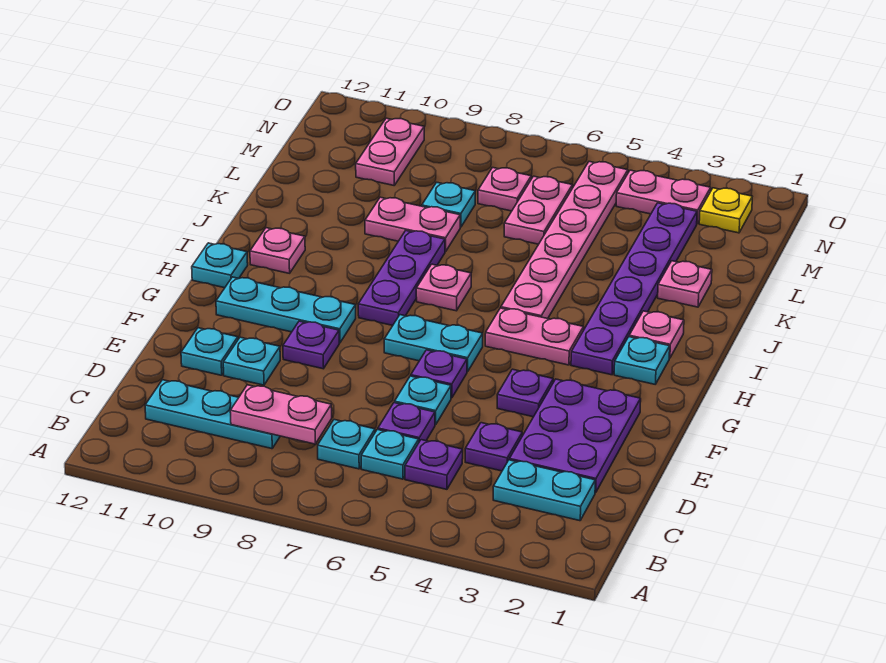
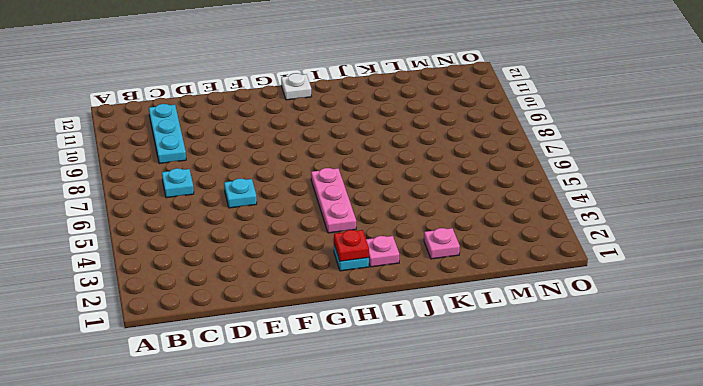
red plate H2 level 2 -> none
pink plate H4:H6 level 1 -> pink plate H4:H5 level 1
white plate H12 level 1 -> cyan plate H12 level 1
none -> cyan plate C2:C3 level 1
none -> purple plate C5 level 1
none -> cyan plate C6 level 1
none -> purple plate D2:F3 level 1

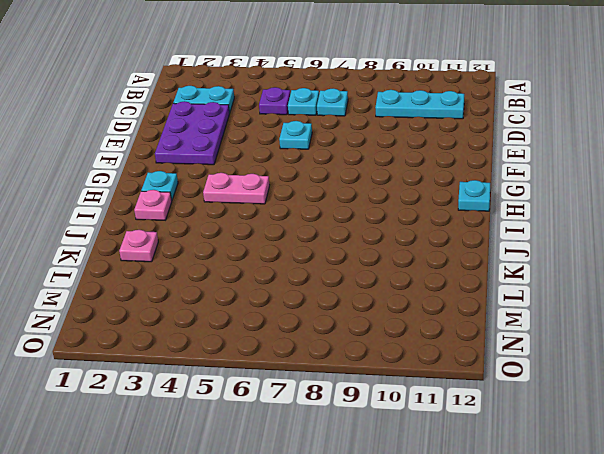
none -> purple plate D4 level 1
none -> purple plate D6 level 1
none -> cyan plate E10 level 1
none -> cyan plate E11 level 1

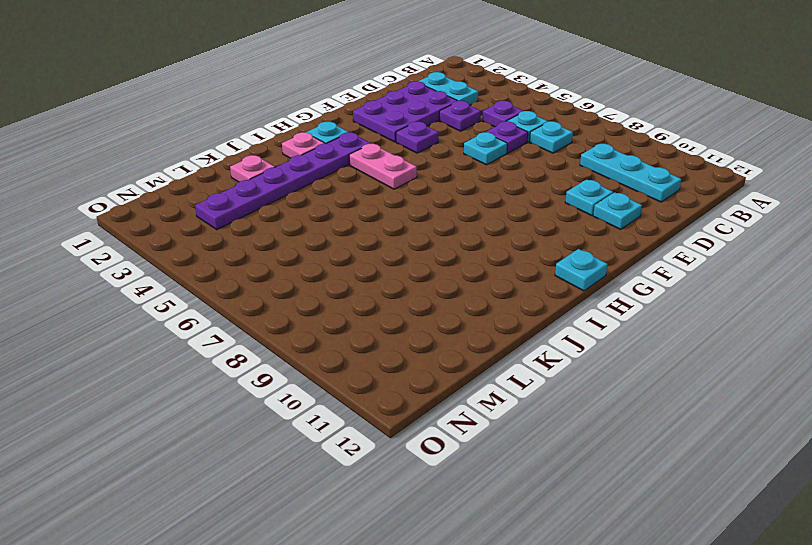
none -> purple plate F6 level 1
none -> purple plate F9 level 1
none -> cyan plate G6:G7 level 1
none -> cyan plate G9:G11 level 1

